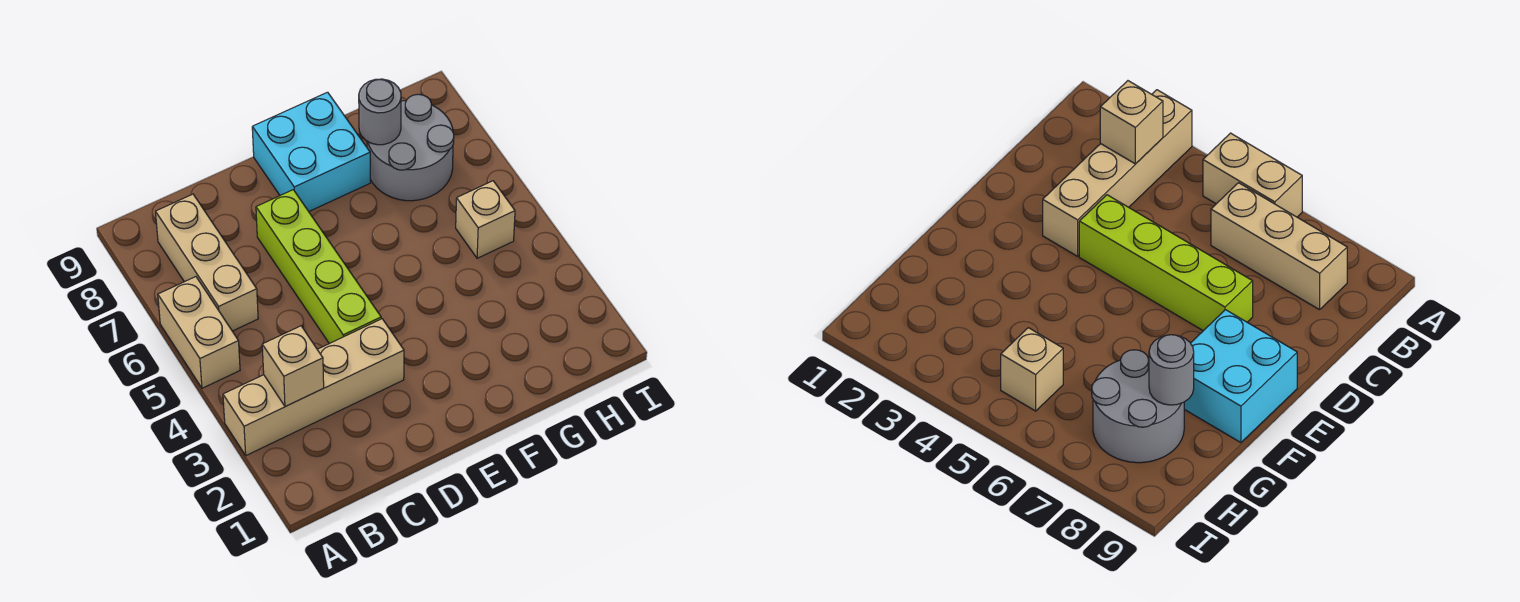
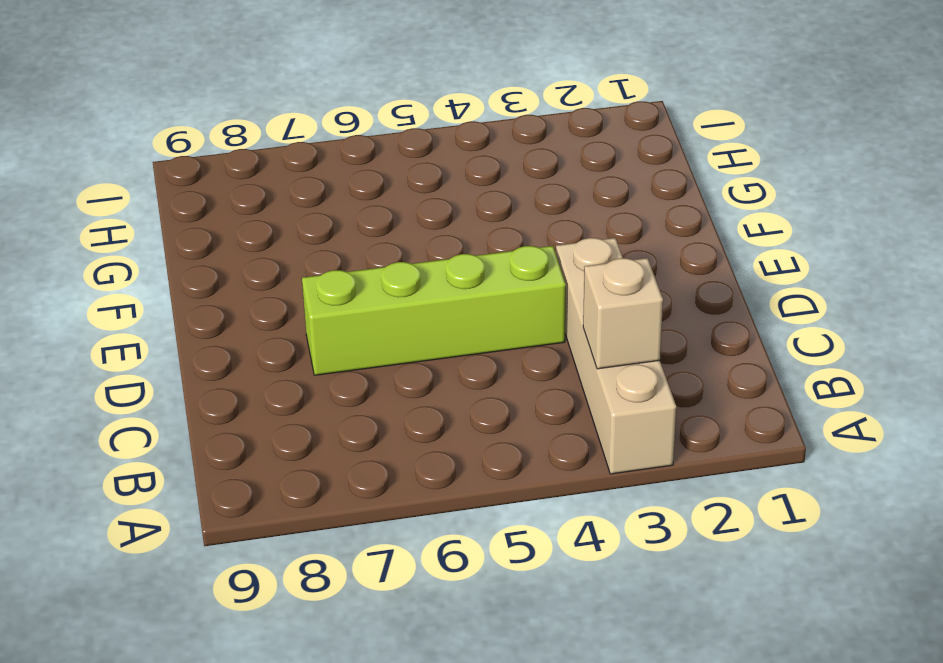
none -> tan brick A5:A6 level 1
none -> tan brick B6:B8 level 1

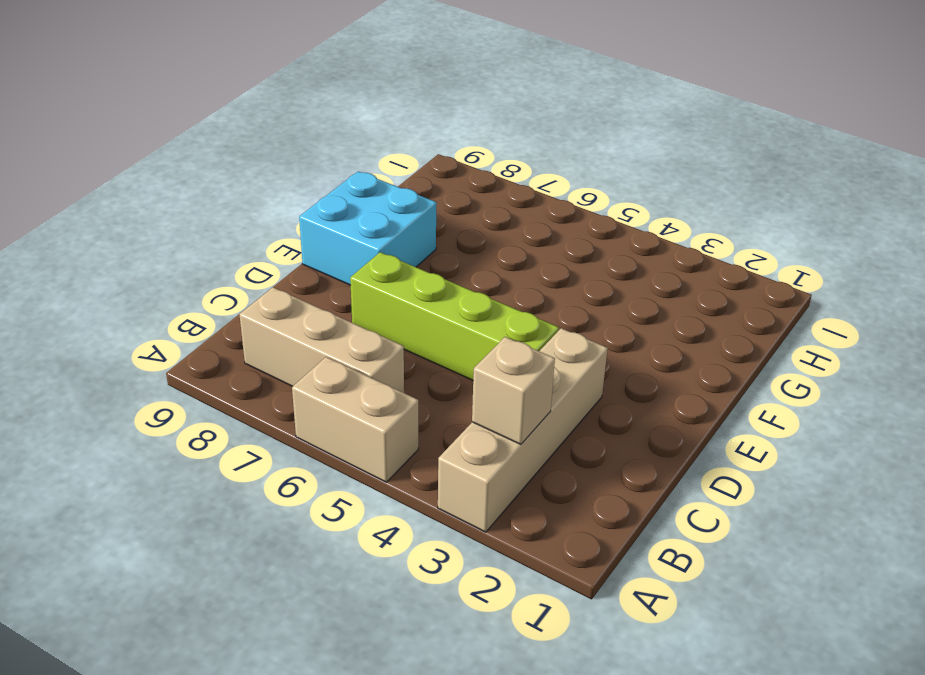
none -> grey round brick G7:H8 level 1
none -> tan brick H5 level 1

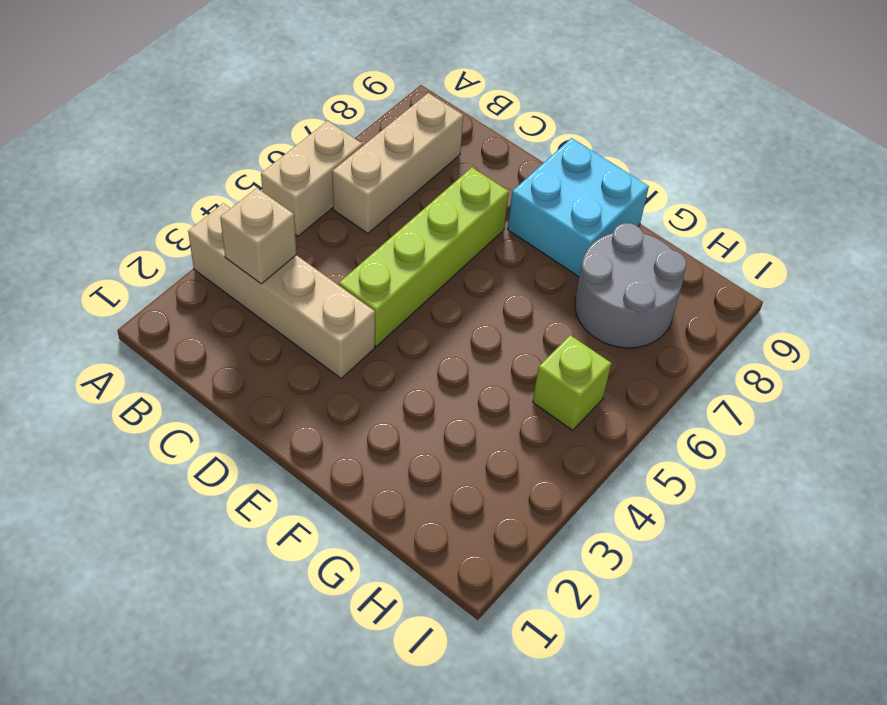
lime brick H5 level 1 -> tan brick H5 level 1
none -> grey round brick G8 level 2

